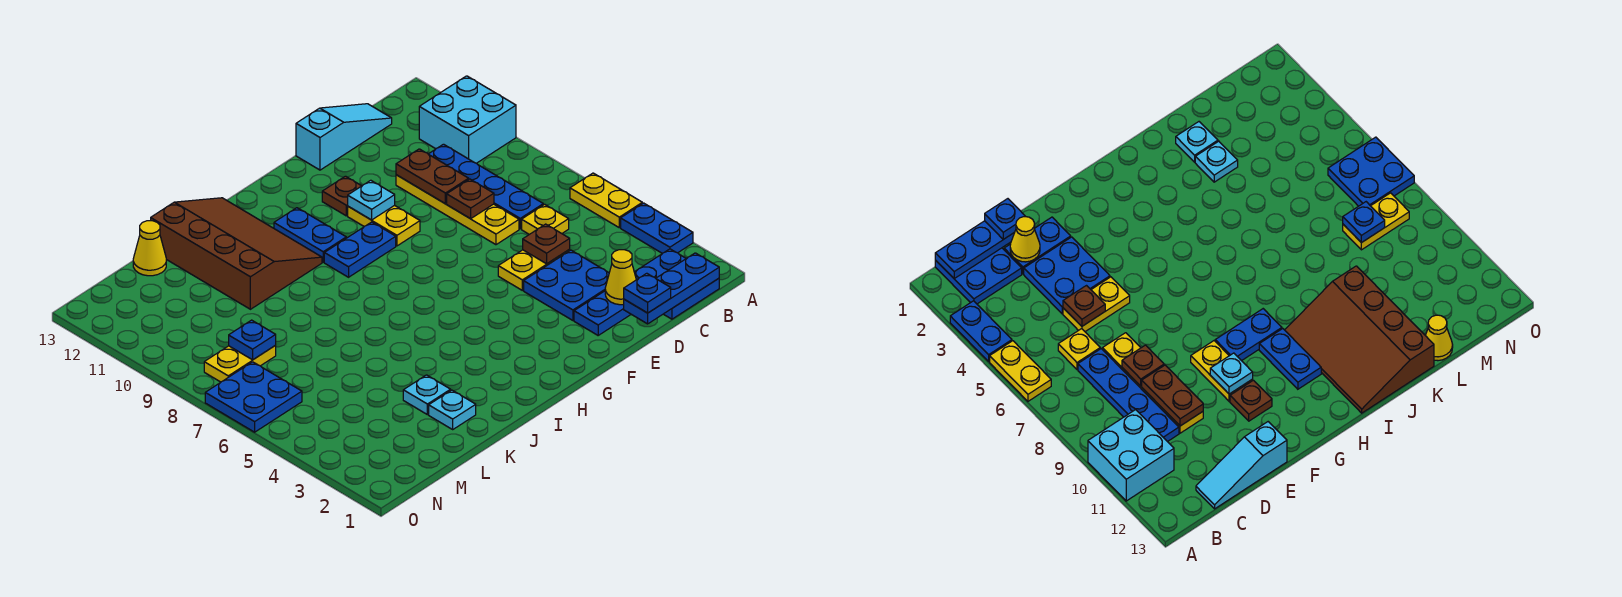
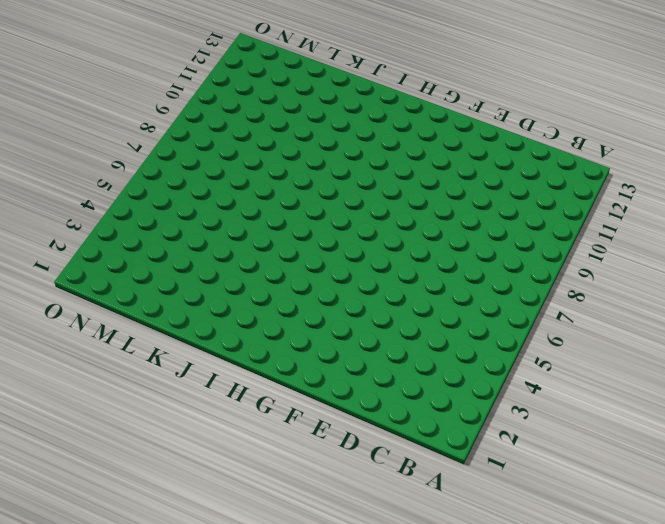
none -> blue plate A3:A4 level 1
none -> yellow plate A5:A6 level 1
none -> cyan brick A10:B11 level 1

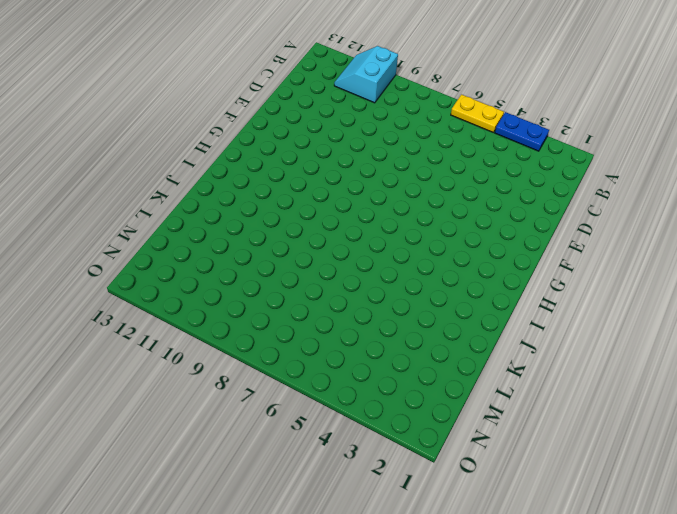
cyan slope A10:B11 level 1 top 10 -> cyan brick A10:B11 level 1
none -> blue plate B1:C2 level 1
none -> yellow plate C6 level 1
none -> blue plate C7:C10 level 1

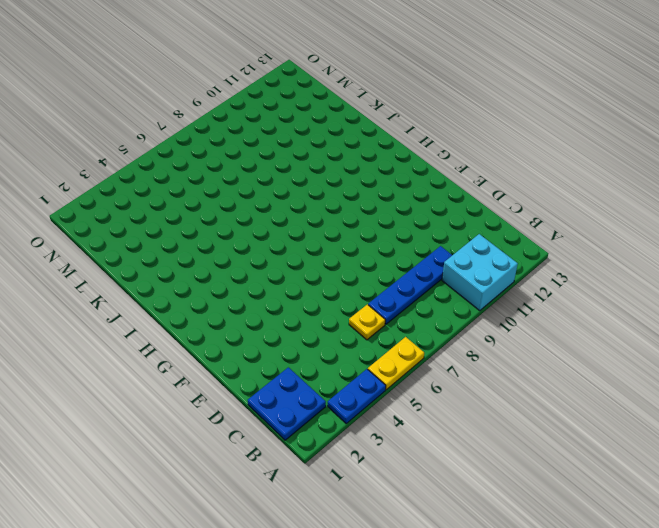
none -> cyan slope C13:E13 level 1 top E
none -> blue plate D2:E2 level 1
none -> blue plate D3:E4 level 1

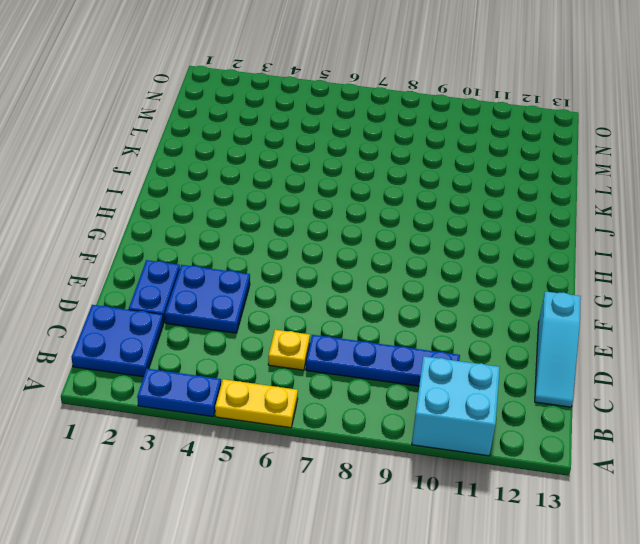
none -> yellow plate D5:E5 level 1
none -> yellow plate D7:D10 level 1
none -> yellow plate F9:F10 level 1

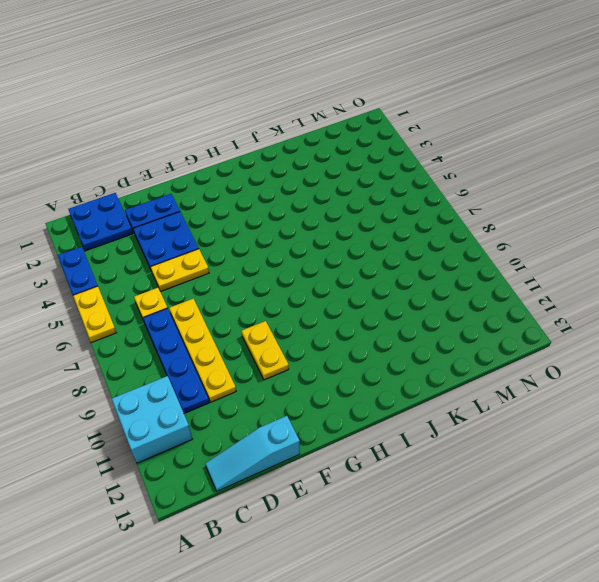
none -> brown plate F11 level 1
none -> blue plate G9:H9 level 1
none -> blue plate H10:H11 level 1

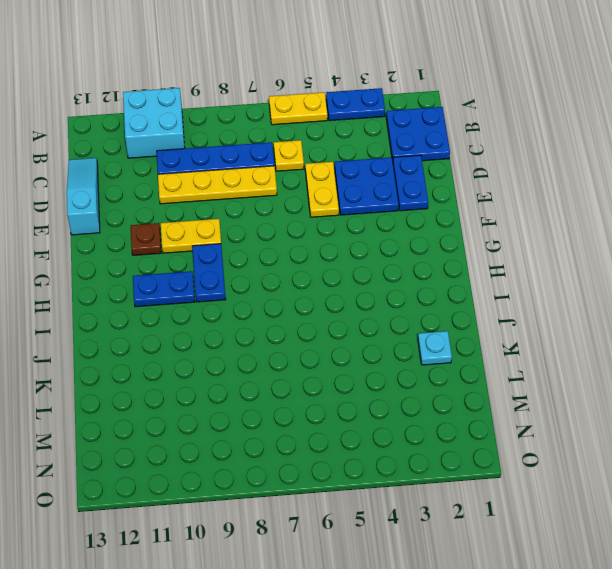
none -> brown slope I10:K13 level 1 top K
none -> cyan plate K3 level 1
none -> yellow cone L13 level 1

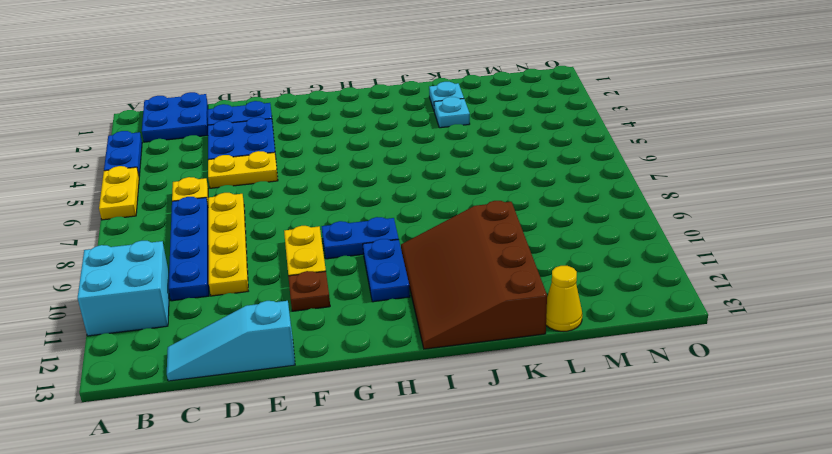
none -> yellow plate M8:N8 level 1
none -> blue plate N6:O7 level 1
none -> blue plate B1:D1 level 2

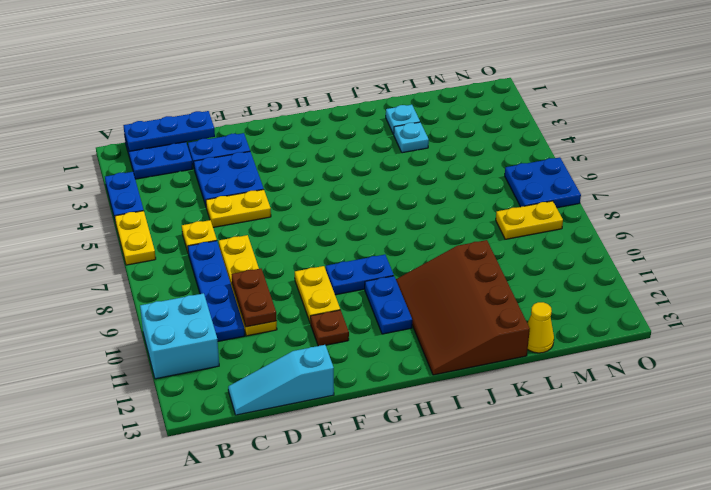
none -> yellow cone D2 level 2
none -> brown plate D5 level 2
none -> brown plate D8 level 2

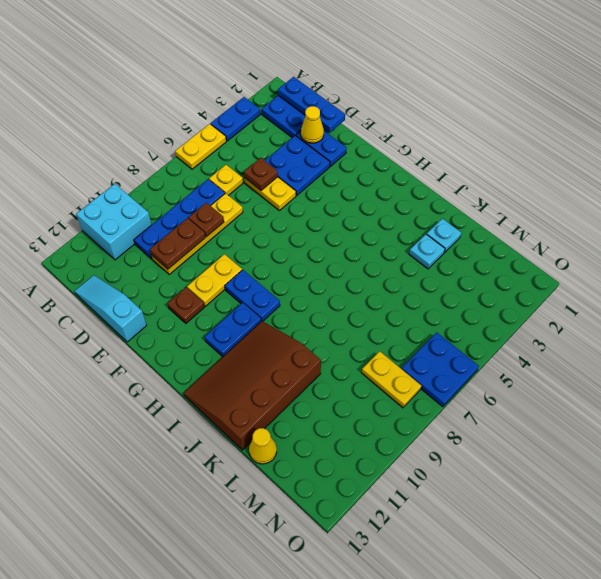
none -> cyan plate F10 level 2
none -> blue plate M8 level 2
none -> blue plate D1 level 3

